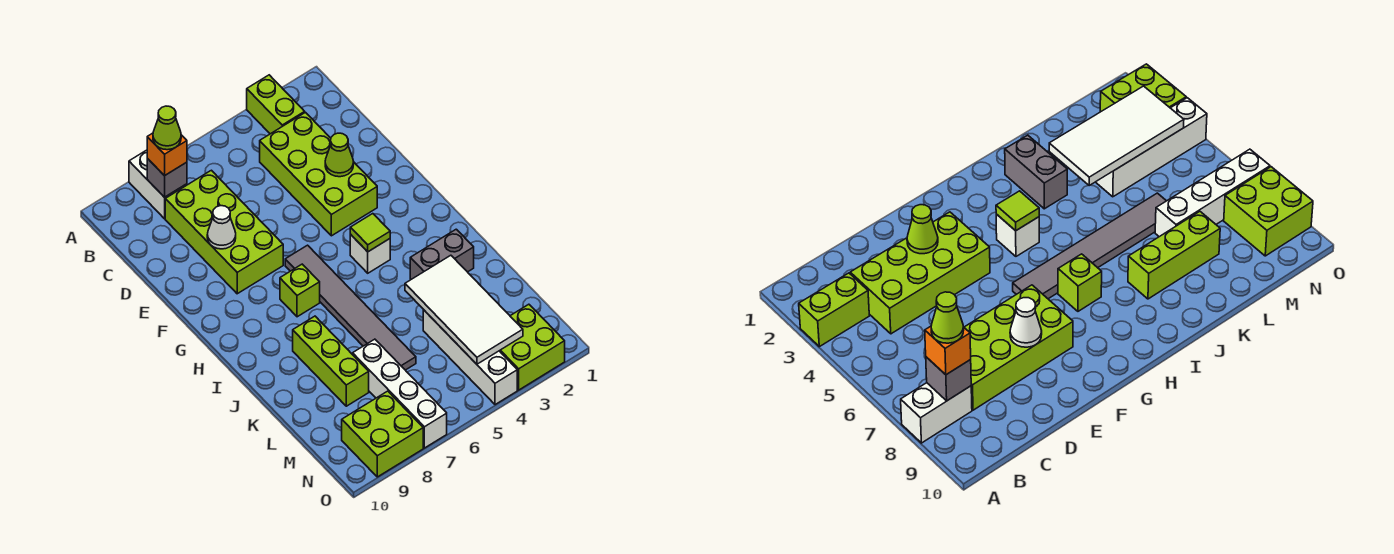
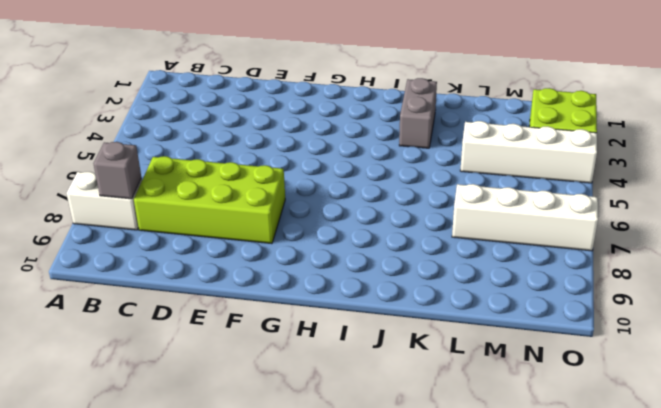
none -> lime brick A3:B3 level 1
none -> lime brick C3:F4 level 1
none -> grey tile G6:L6 level 1

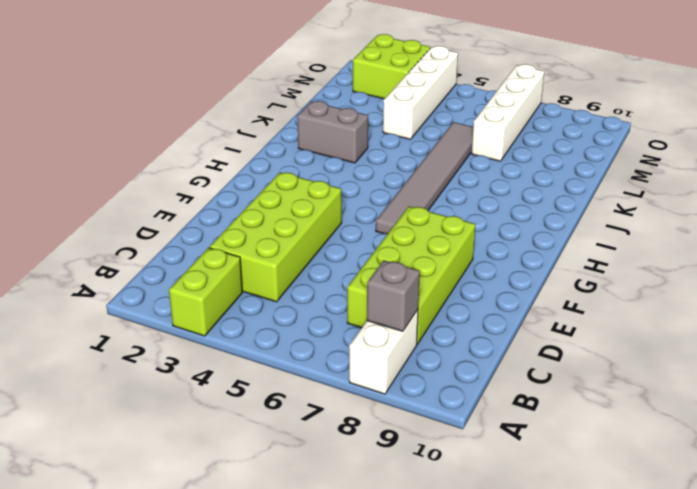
none -> white brick H4 level 1
none -> lime brick H7 level 1
none -> lime brick J8:L8 level 1

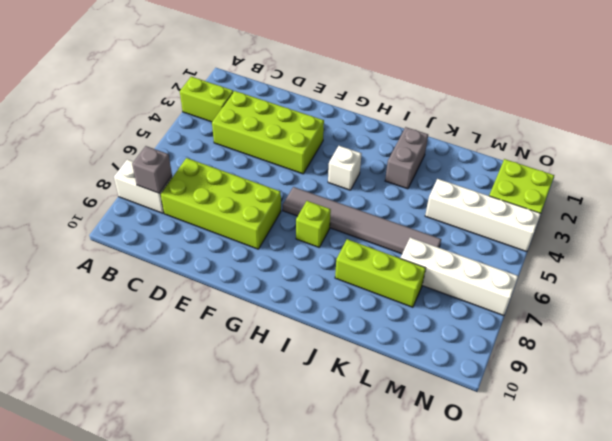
none -> lime brick N8:O9 level 1
none -> lime cone E3 level 2
none -> white cone E8 level 2

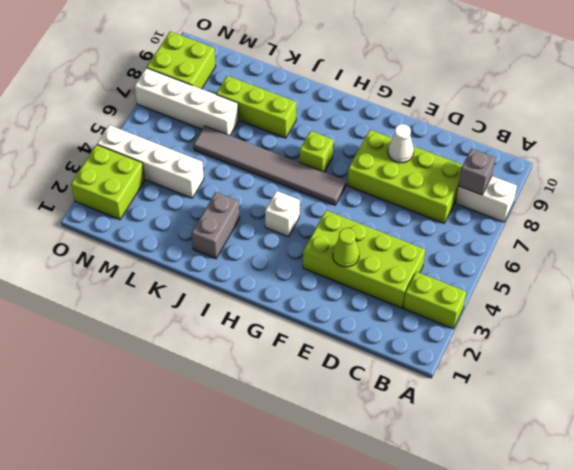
none -> lime tile H4 level 2
none -> white tile K3:N4 level 2
none -> orange brick B8 level 3

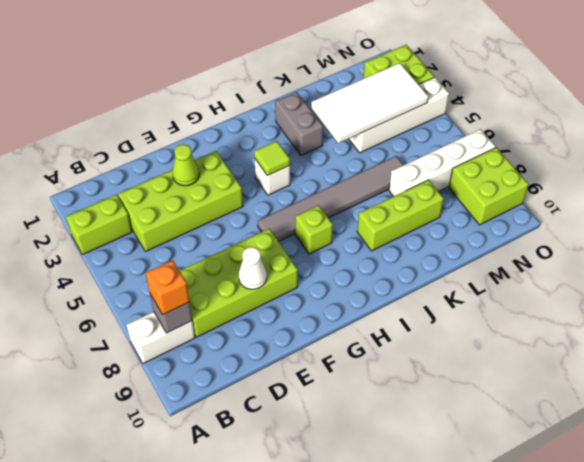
none -> lime cone B8 level 4

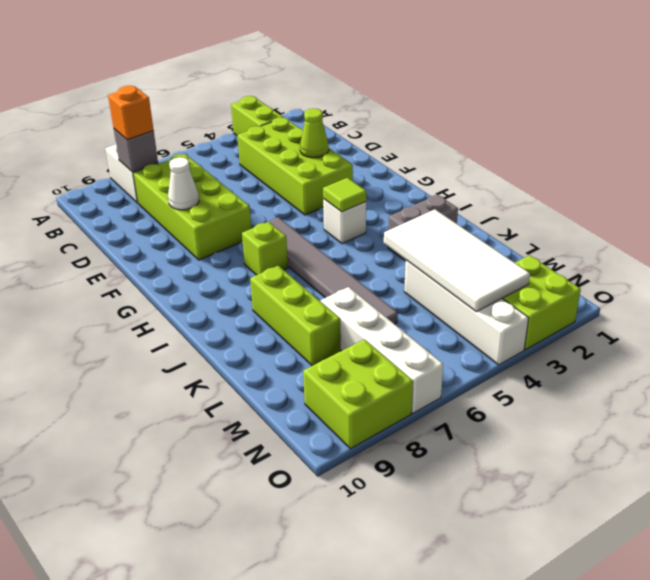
none -> lime cone B8 level 4

